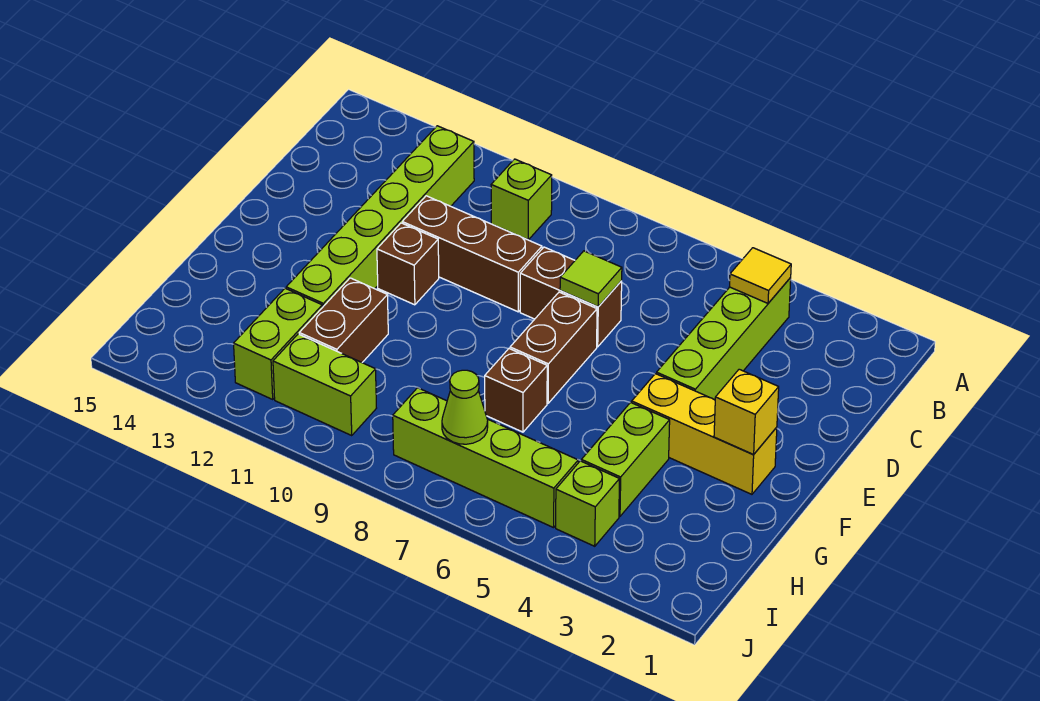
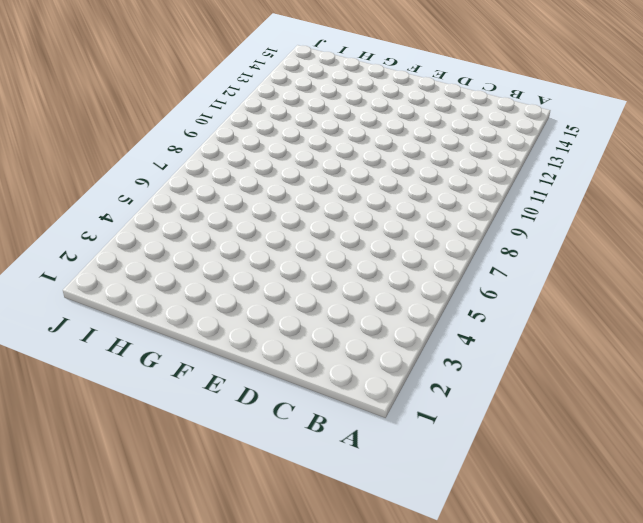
none -> lime brick B4:E4 level 1
none -> lime brick B10 level 1
none -> lime brick B12:G12 level 1

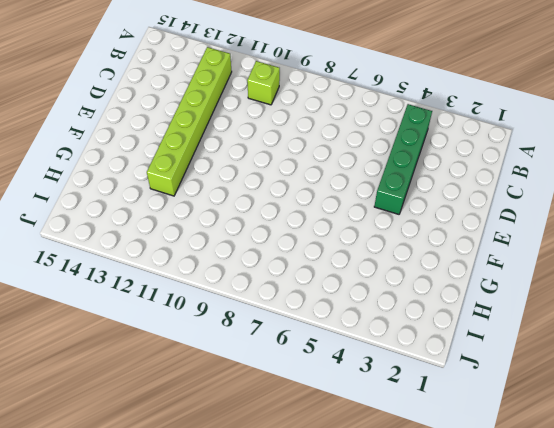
green brick B4:E4 level 1 -> lime brick B4:E4 level 1
none -> brown brick D7:D8 level 1
none -> brown brick D9:D11 level 1
none -> brown brick E7:F7 level 1

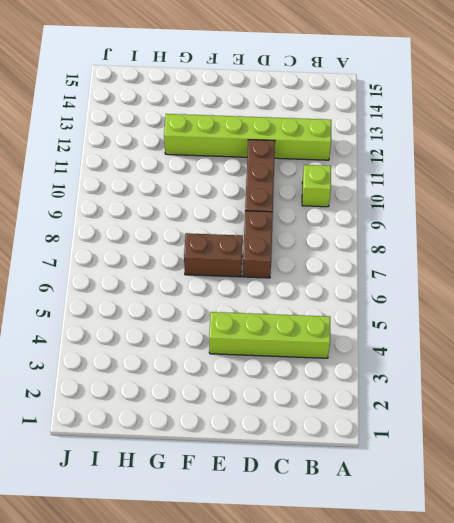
none -> brown brick E11 level 1
none -> yellow brick F2:F4 level 1
none -> lime brick G4:H4 level 1

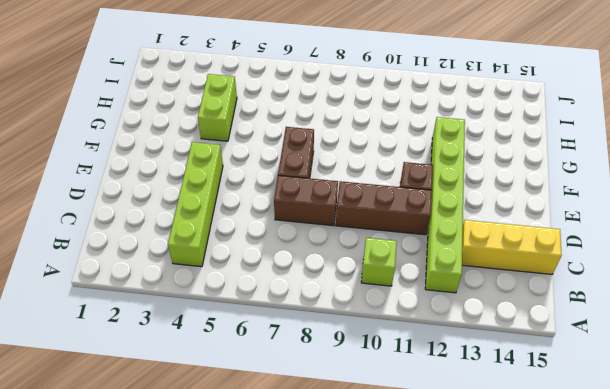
yellow brick C13:C15 level 1 -> yellow brick F2:F4 level 1
none -> brown brick G7 level 1
none -> brown brick G11:H11 level 1
none -> lime brick H12:I12 level 1

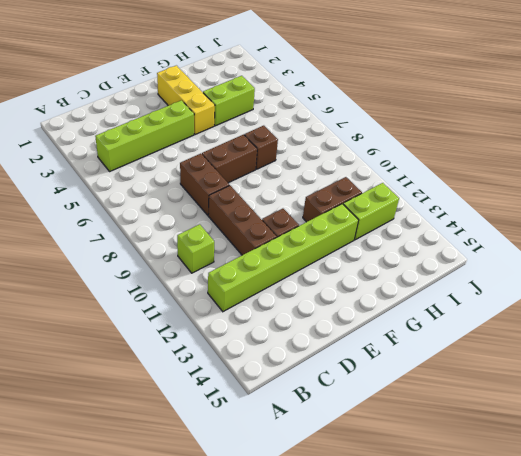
none -> lime brick I4 level 1
none -> lime brick I5:I8 level 1
none -> lime brick I10:I11 level 1

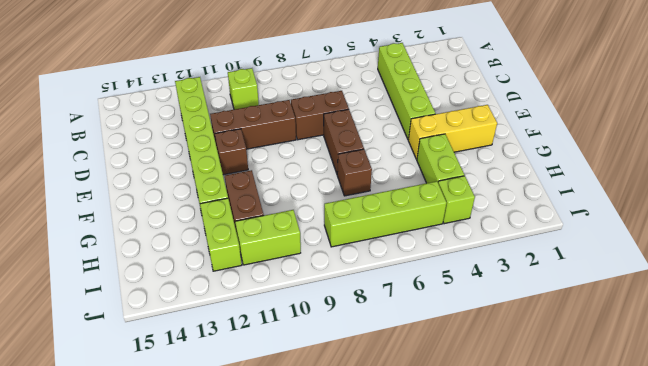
none -> yellow tile B4 level 2
none -> lime tile D7 level 2
none -> yellow brick F2 level 2

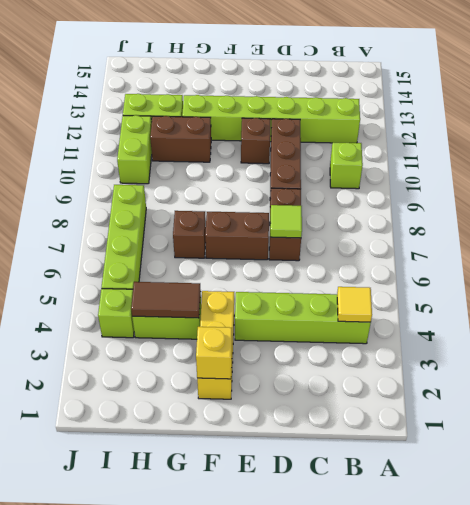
brown tile G4:H4 level 2 -> none
none -> lime cone I7 level 2

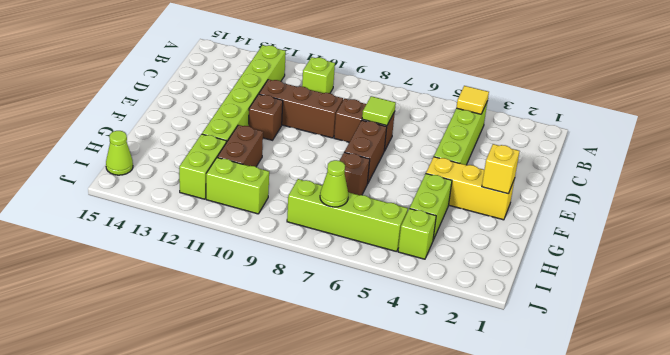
lime cone I15 level 1 -> none

